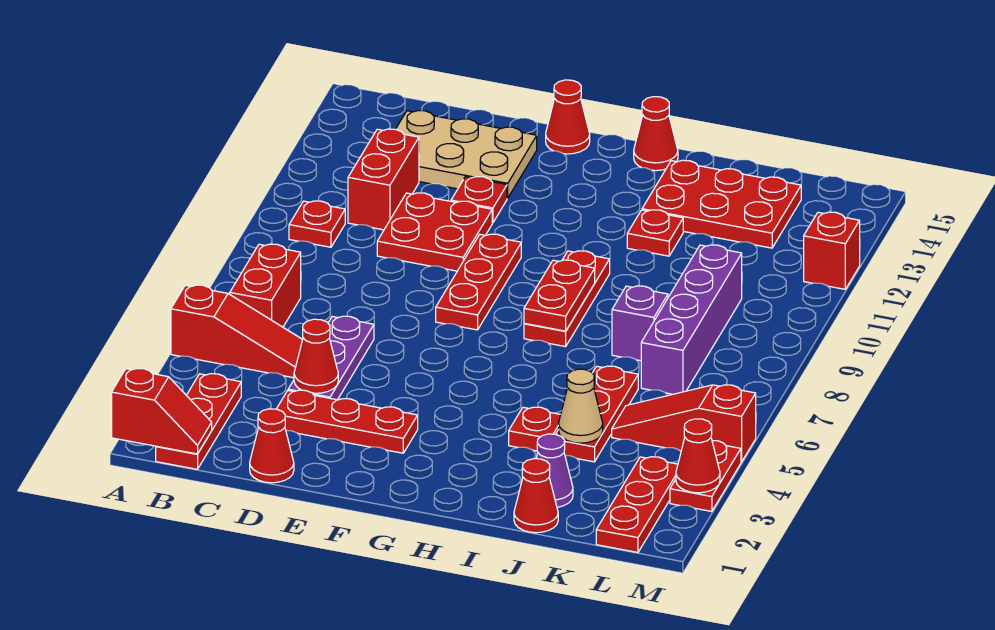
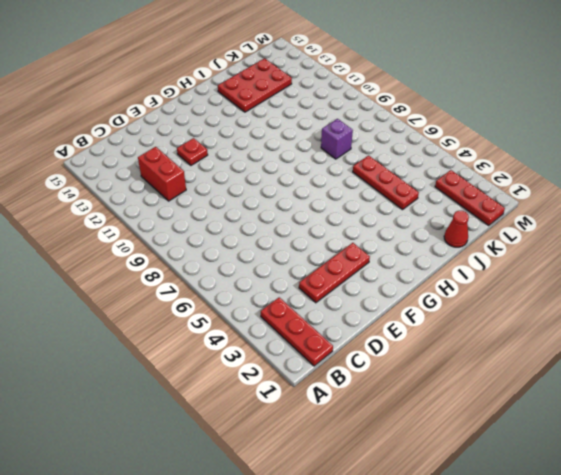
none -> red slope A5:C5 level 1 top A
none -> red brick B6:B7 level 1
none -> red plate B10 level 1
none -> tan plate C13:E14 level 1

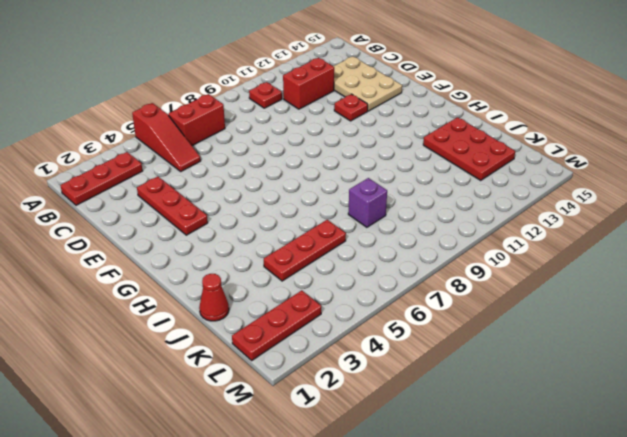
none -> red cone D1 level 1
none -> purple plate D4:D6 level 1
none -> red plate D10:E11 level 1
none -> red plate F8:F10 level 1

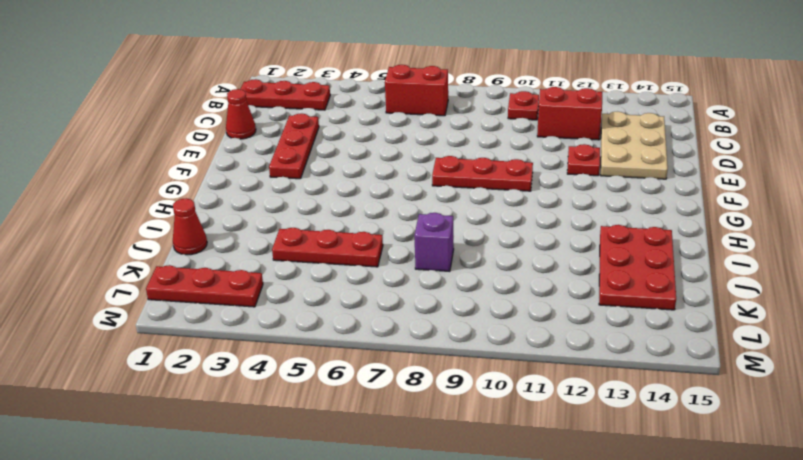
none -> red slope A5:C5 level 1 top A
none -> purple plate D4:D6 level 1
none -> red plate D10:E11 level 1
none -> red cone F15 level 1

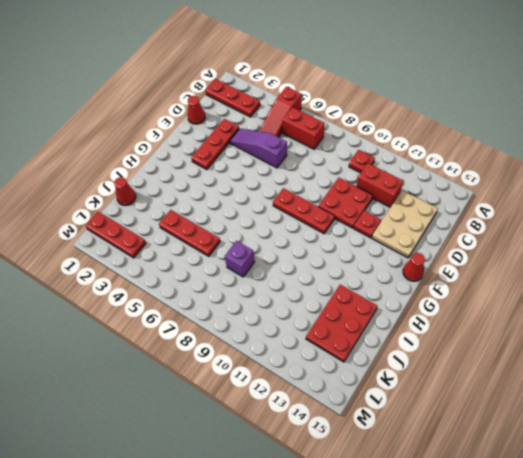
purple slope D4:D6 level 1 top 6 -> purple plate D4:D6 level 1
none -> red plate H8:H10 level 1
none -> red cone H15 level 1
none -> red plate I4 level 1
none -> red plate I12 level 1

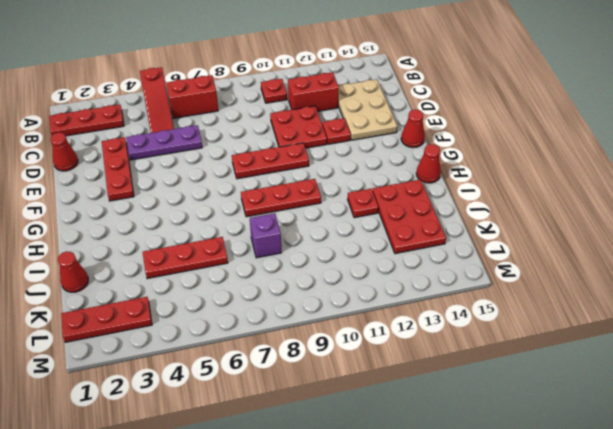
none -> red plate I4 level 1
none -> purple cone J2 level 1
none -> red slope K5:M5 level 1 top M
none -> purple brick K7:K10 level 1

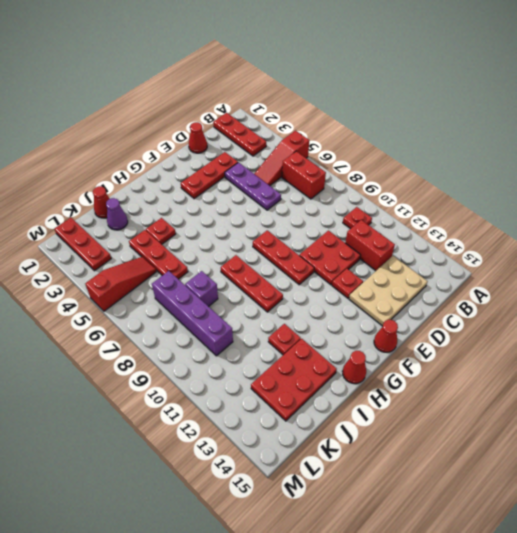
none -> red plate M3:M4 level 1
none -> red brick M12 level 1
none -> red slope A1:B1 level 2 top A
none -> red cone D4 level 2

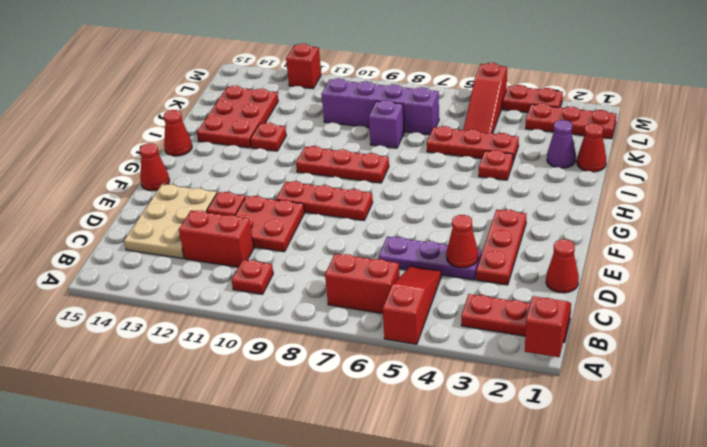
none -> red plate H8:H9 level 2
none -> tan cone J4 level 2
none -> red cone M3 level 2

